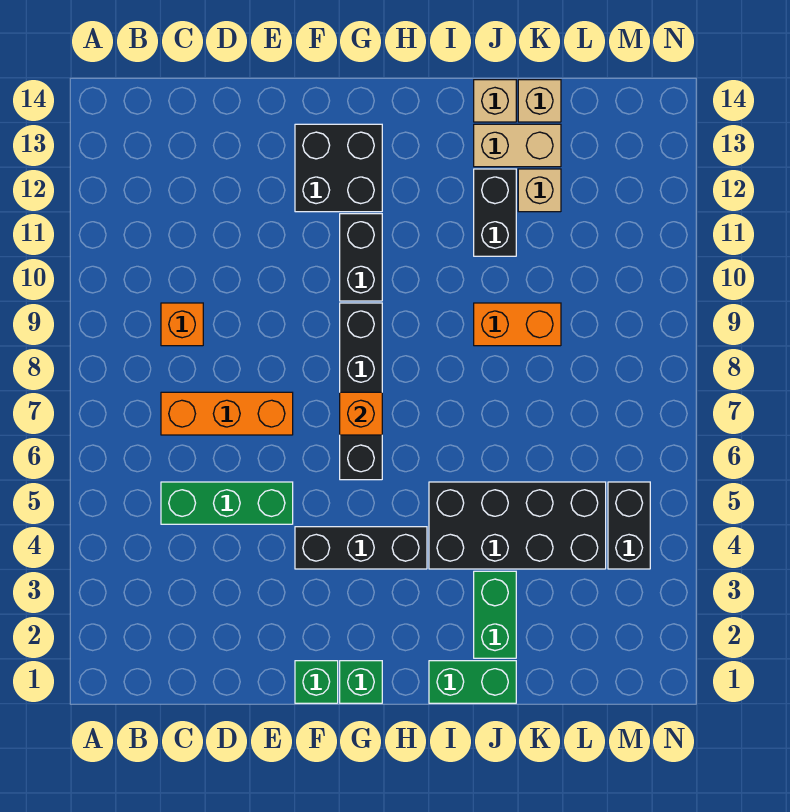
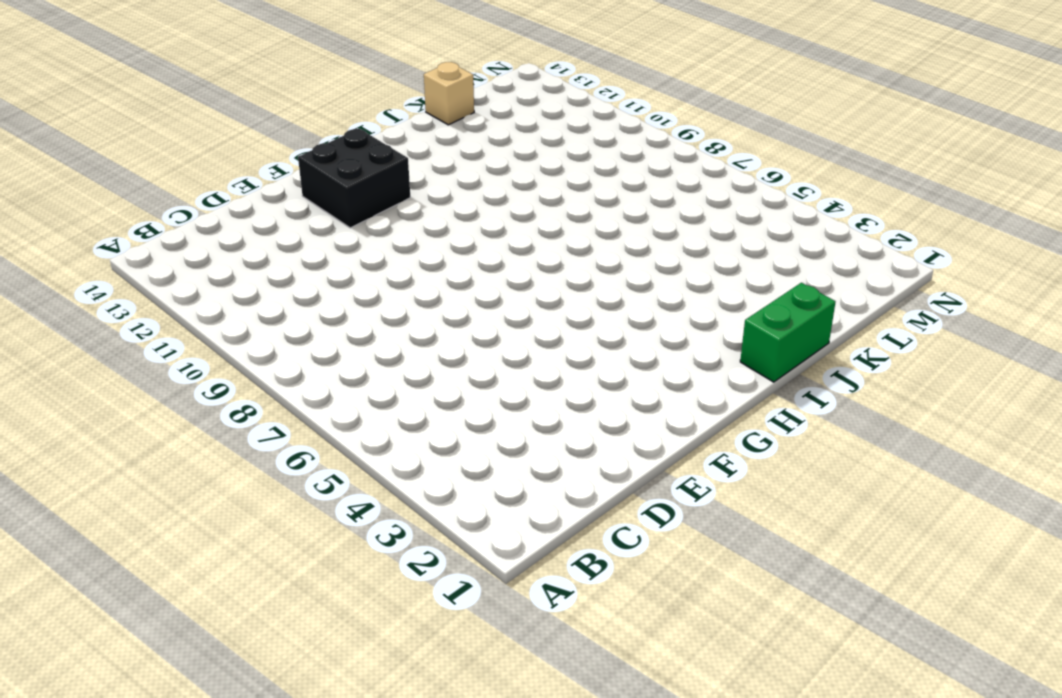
none -> green brick C5:E5 level 1
none -> orange brick C7:E7 level 1
none -> orange brick C9 level 1

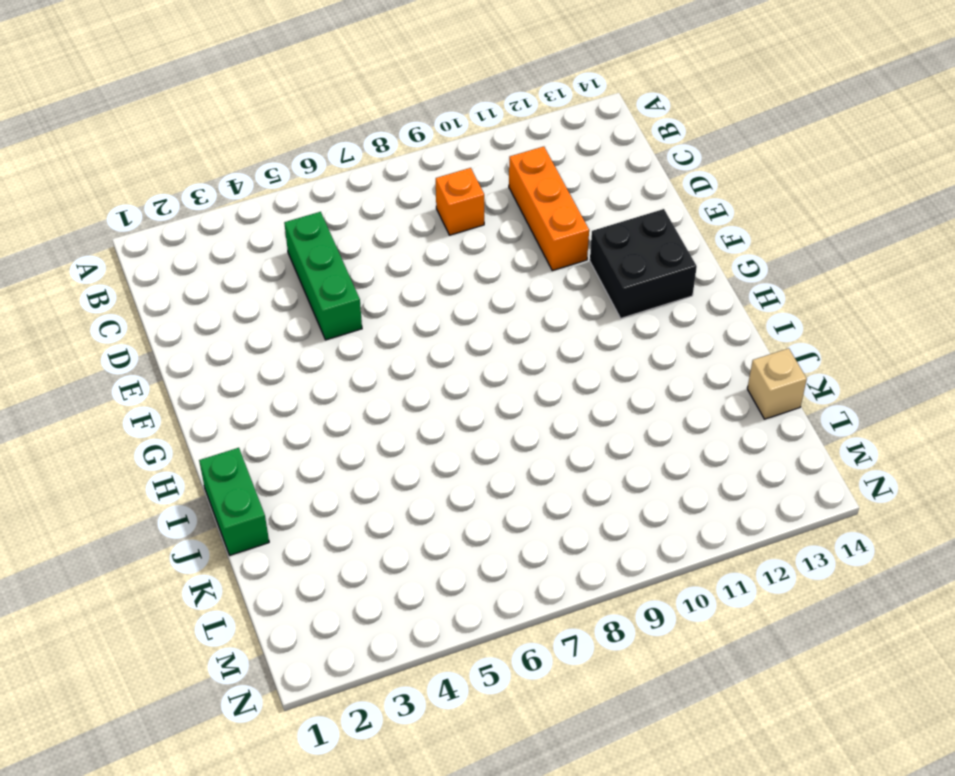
orange brick C11:E11 level 1 -> orange brick C7:E7 level 1
none -> green brick F1 level 1
none -> black brick F4:H4 level 1
none -> green brick G1 level 1

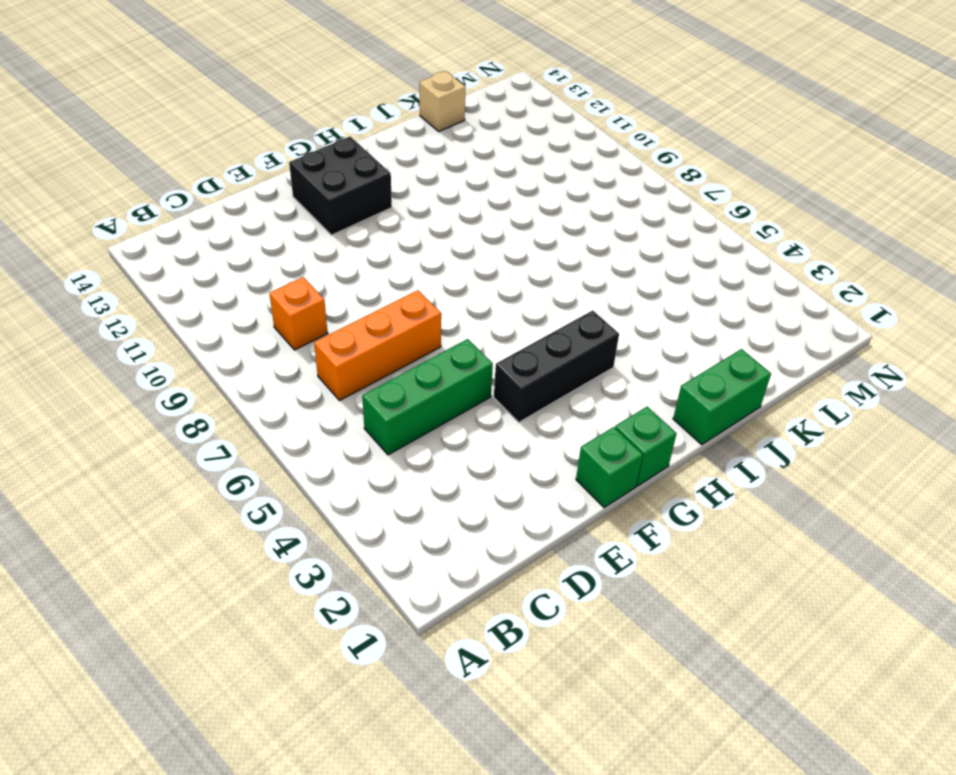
none -> black brick G6:G9 level 1
none -> black brick G10:G11 level 1
none -> black brick I4:L5 level 1

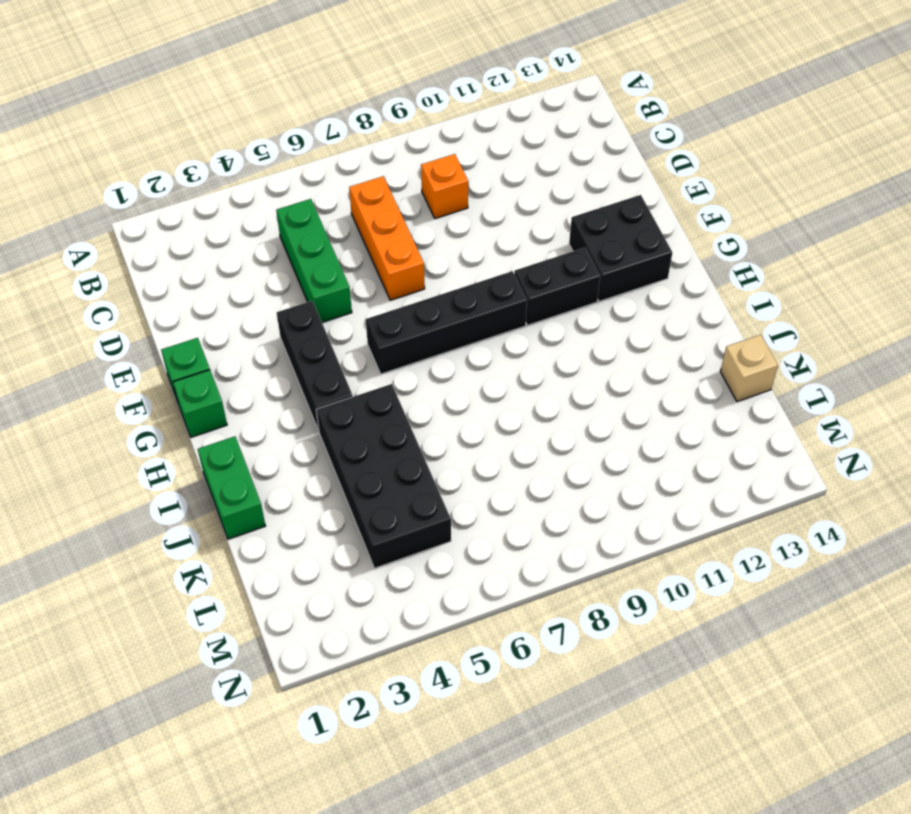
none -> green brick J2:J3 level 1
none -> orange brick J9:K9 level 1
none -> black brick J11:J12 level 1

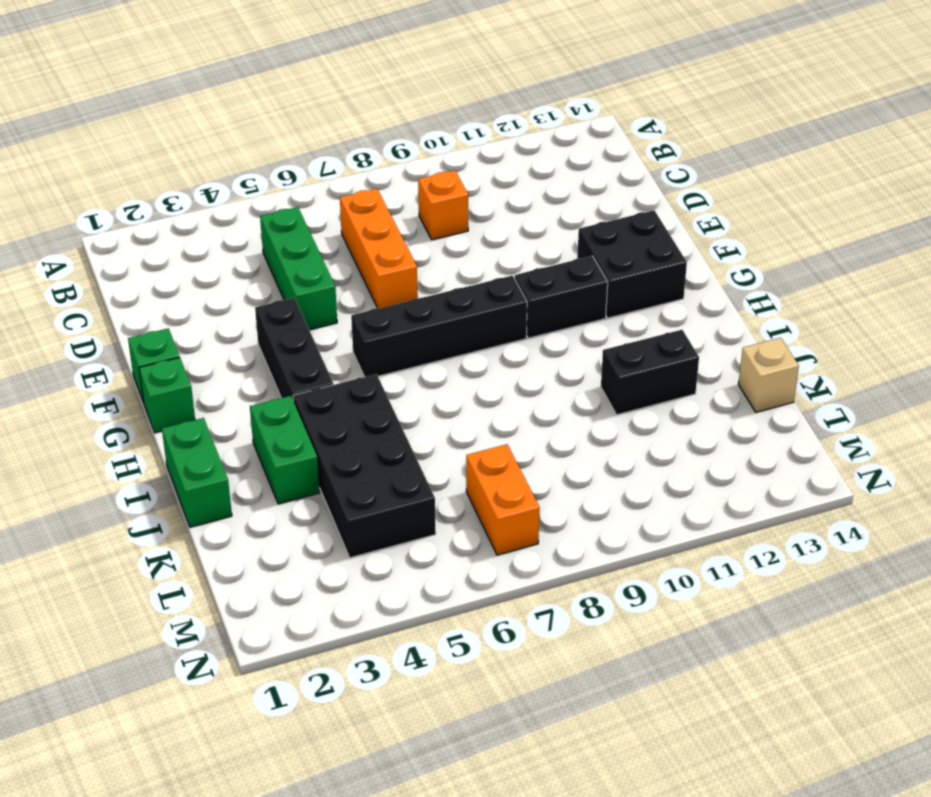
green brick I3:J3 level 1 -> green brick J2:J3 level 1
orange brick L7:M7 level 1 -> orange brick J9:K9 level 1
none -> tan brick J13:K13 level 1
none -> tan brick J14 level 1
none -> tan brick K12 level 1

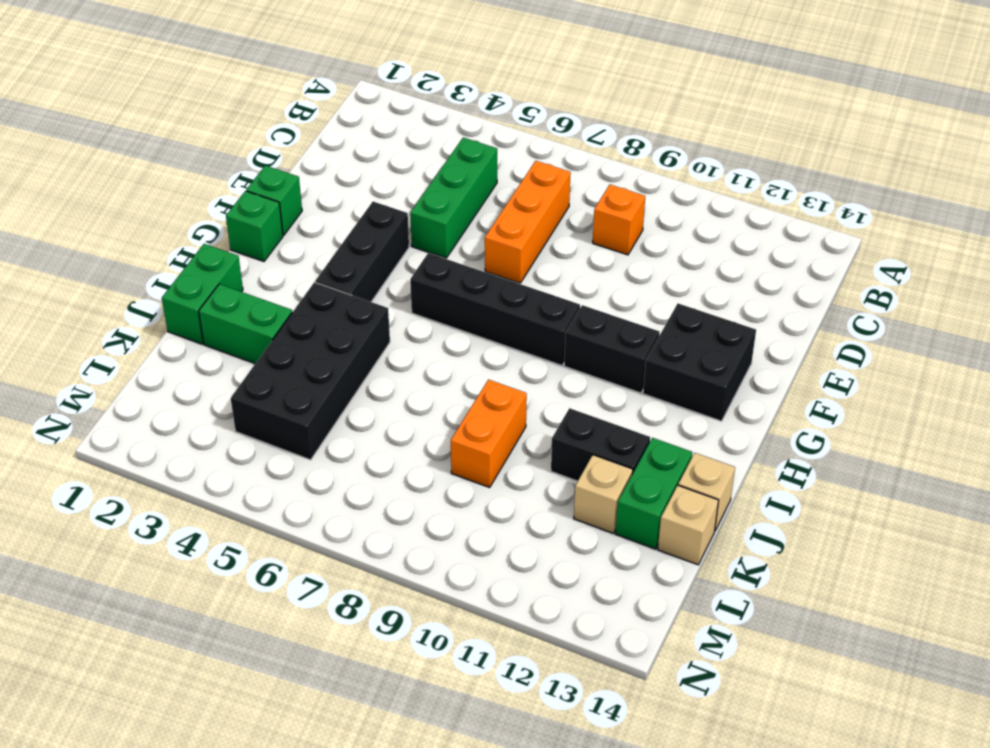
green brick J13:K13 level 1 -> tan brick J13:K13 level 1
none -> black brick M4:M5 level 1
none -> orange brick G7 level 2

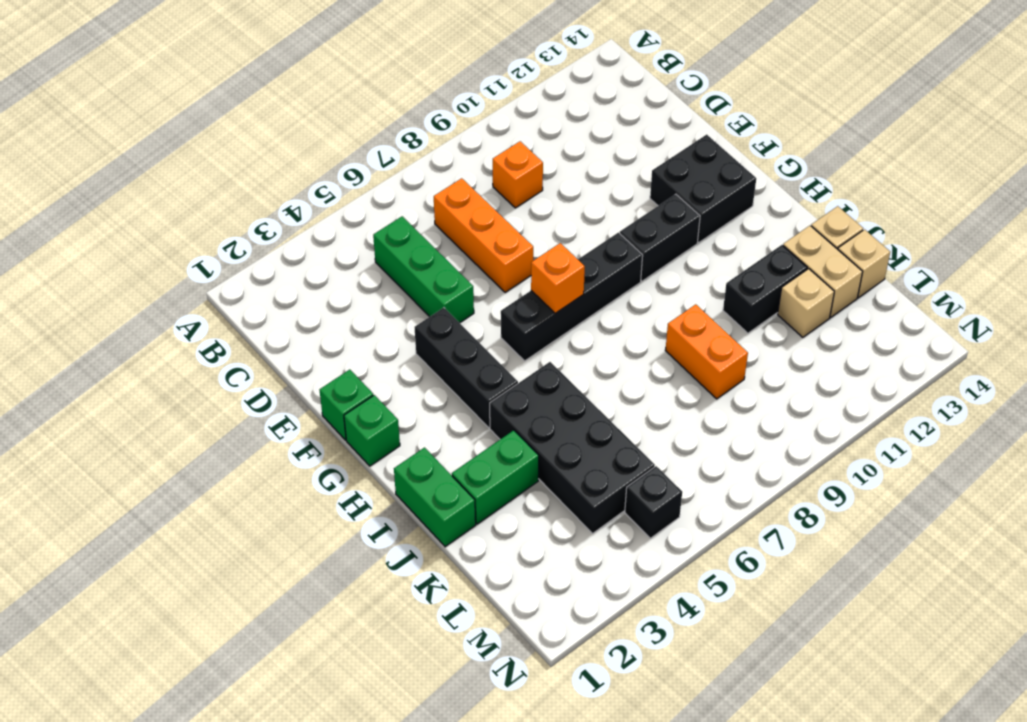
black brick M5 level 1 -> black brick M4:M5 level 1

